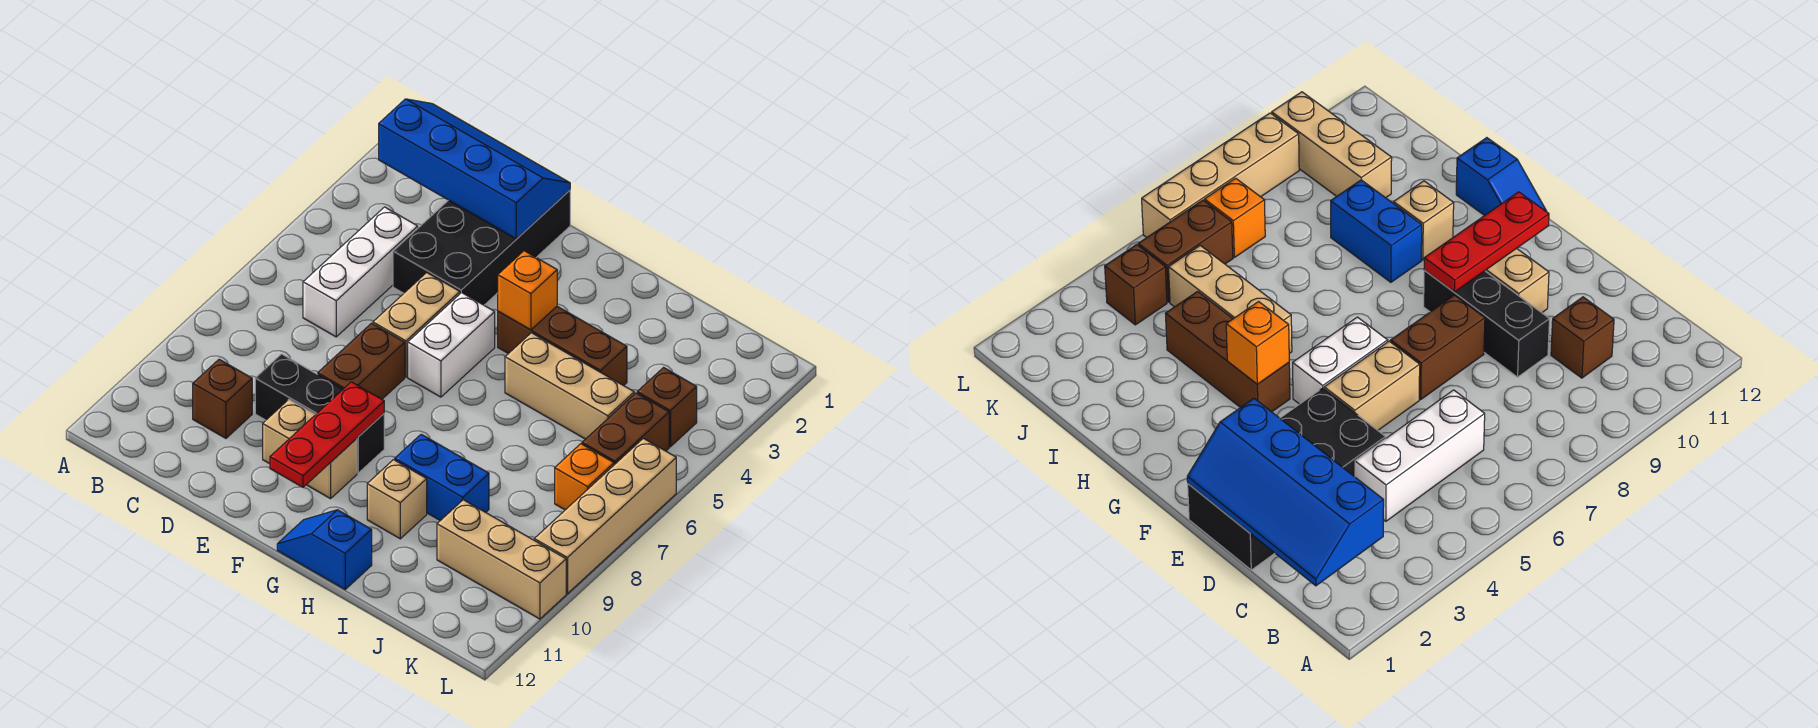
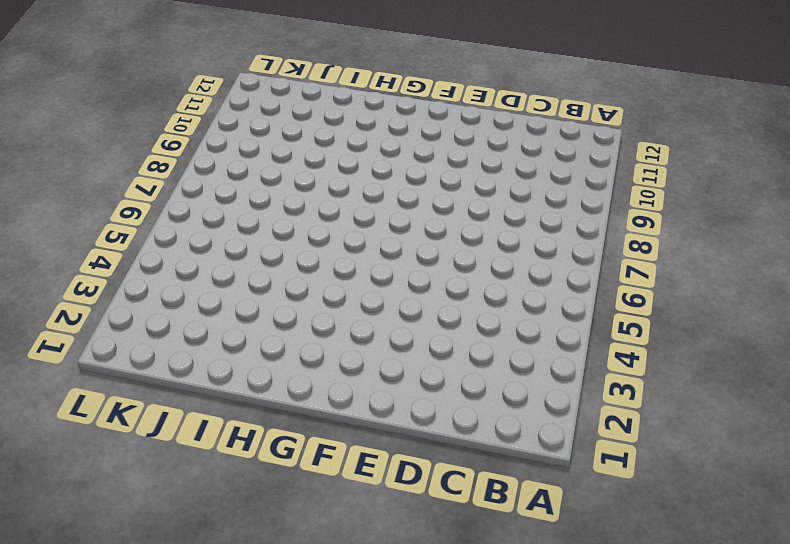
none -> white brick C4:C6 level 1
none -> brown brick C10 level 1
none -> black brick D1:E4 level 1

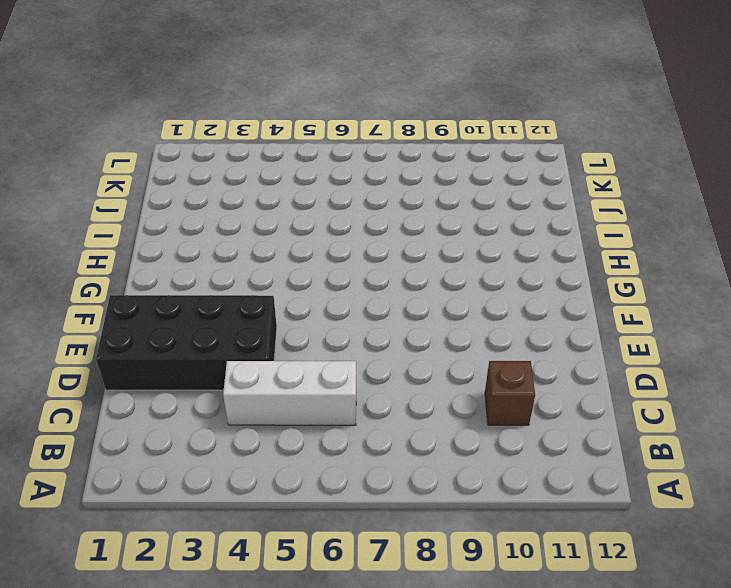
none -> black brick D9:F9 level 1
none -> tan brick E5:E6 level 1
none -> brown brick E7:E8 level 1

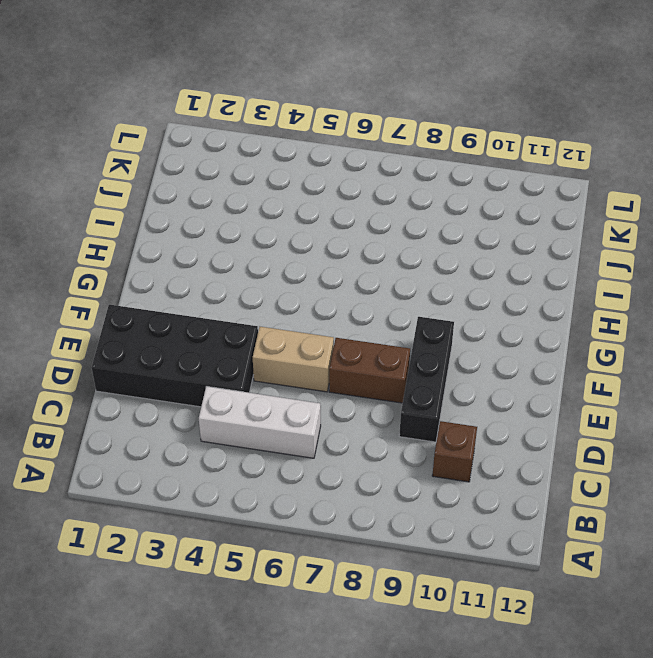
none -> tan brick E10:F10 level 1
none -> white brick F5:F6 level 1
none -> brown brick G4:I4 level 1

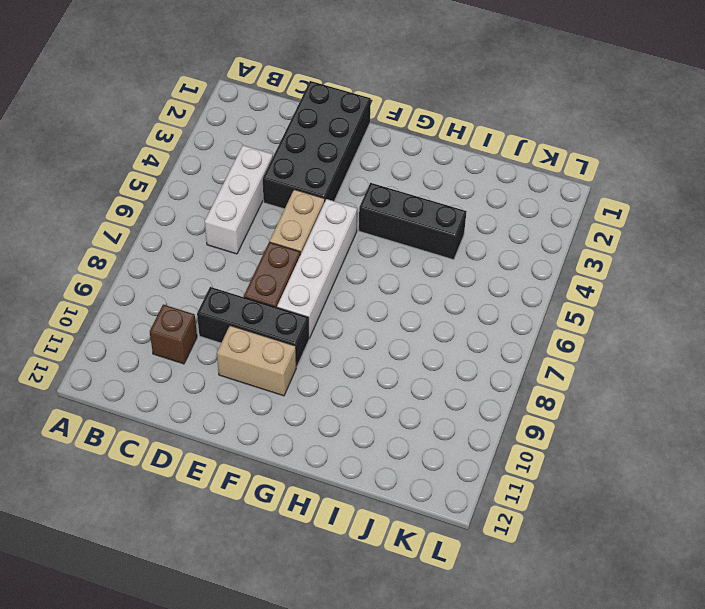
white brick F5:F8 level 1 -> white brick F5:F6 level 1
black brick G4:I4 level 1 -> brown brick G4:I4 level 1
none -> blue slope G12:H12 level 1 top H
none -> tan brick H5:J5 level 1
none -> blue brick H9:I9 level 1

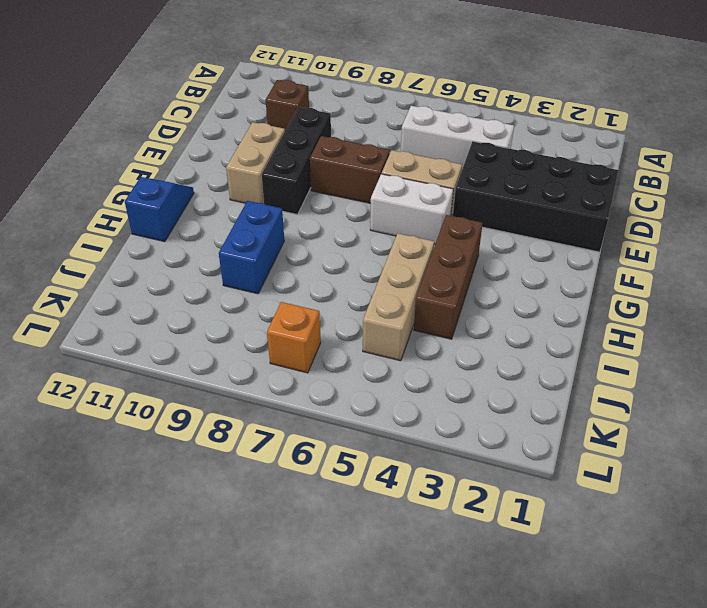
none -> tan brick H10 level 1
none -> tan brick J10:L10 level 1
none -> brown brick K4 level 1

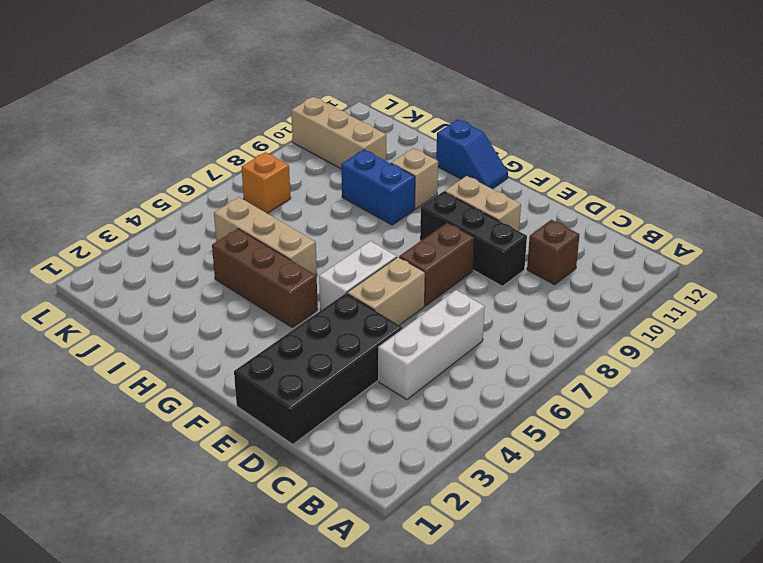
none -> brown brick K4 level 1
none -> brown brick K5:K6 level 1
none -> tan brick L6:L9 level 1

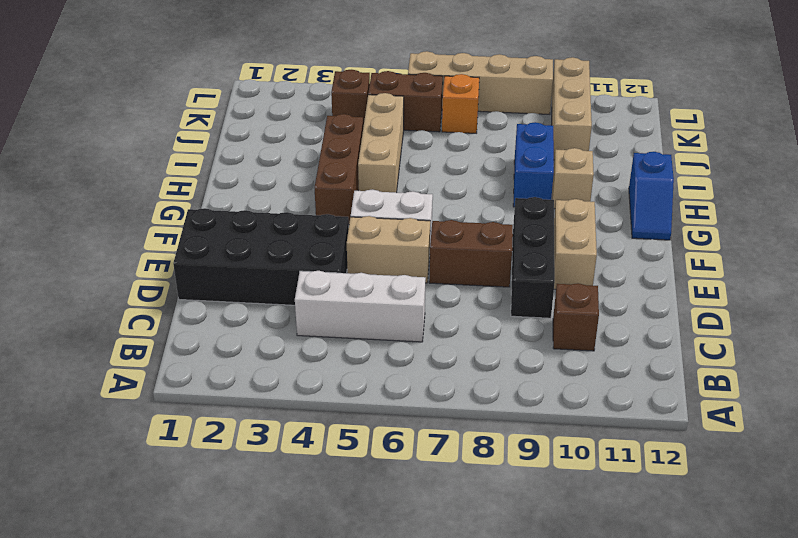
none -> blue slope B1:E2 level 2 top 2
none -> red plate F9:F11 level 2
none -> orange brick G4 level 2

